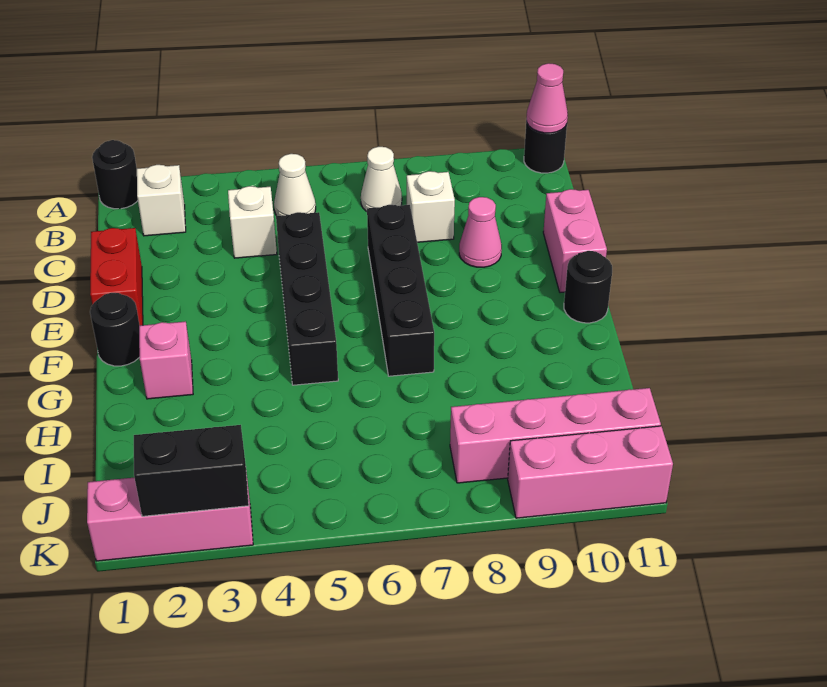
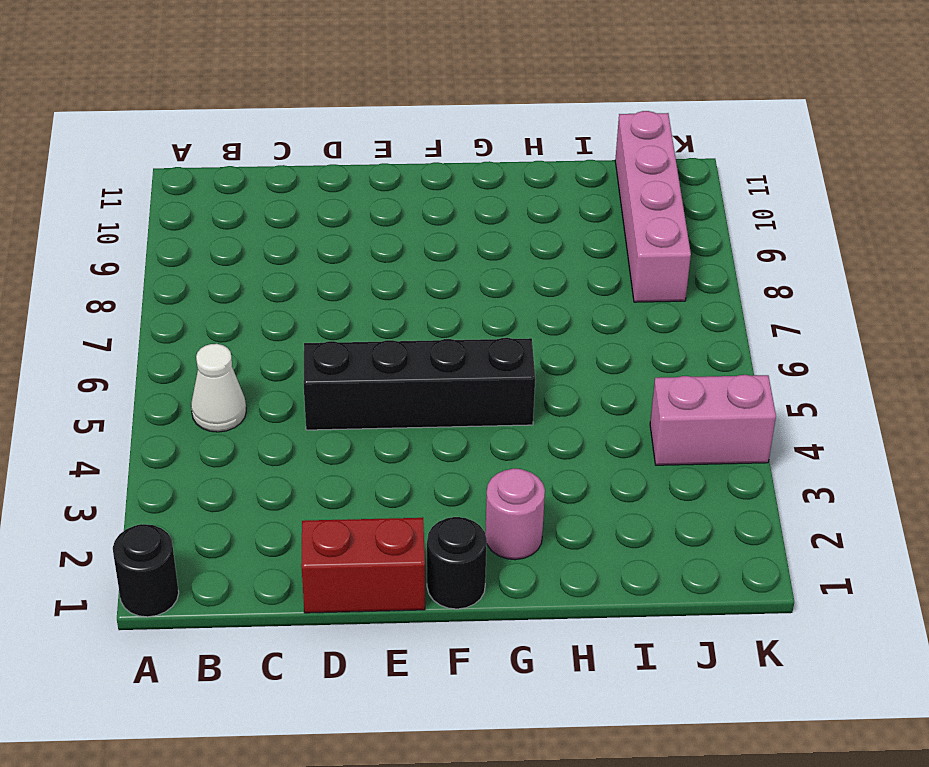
pink round brick G2 level 1 -> pink brick G2 level 1
pink brick J4:K4 level 1 -> pink brick D11:E11 level 1
none -> black round brick A11 level 1
none -> white brick B2 level 1
none -> white cone B7 level 1

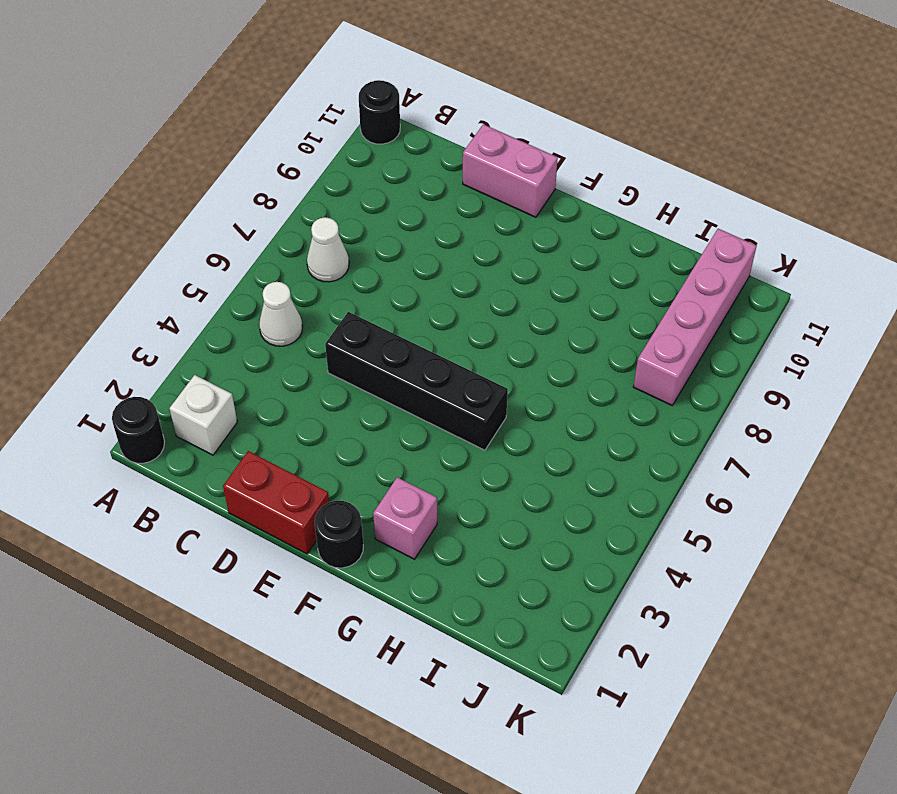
none -> white brick C4 level 1
none -> white brick C8 level 1
none -> black brick D7:G7 level 1

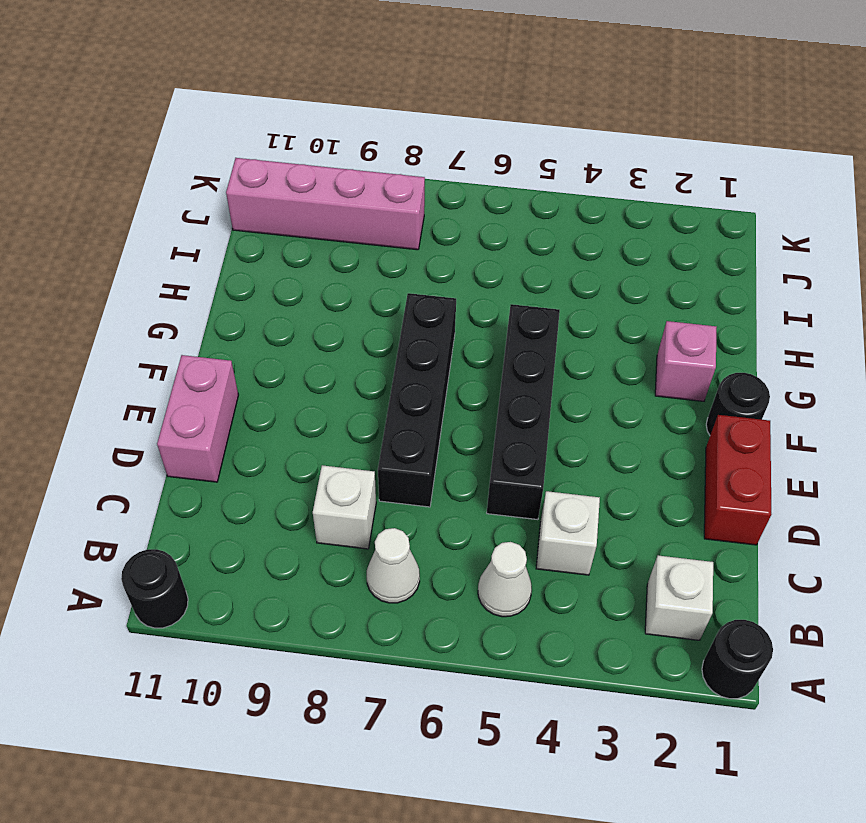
none -> pink cone D9 level 1
none -> black round brick F11 level 1
none -> pink brick K1:K3 level 1

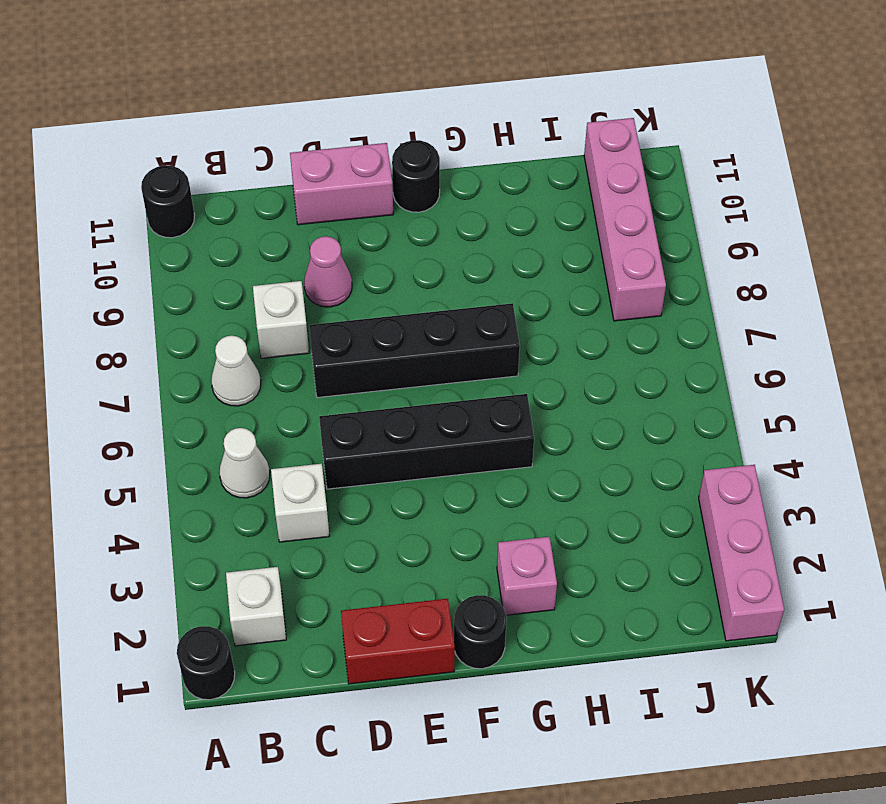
none -> pink brick K9:K11 level 1
none -> pink cone A11 level 2
none -> black brick K2:K3 level 2

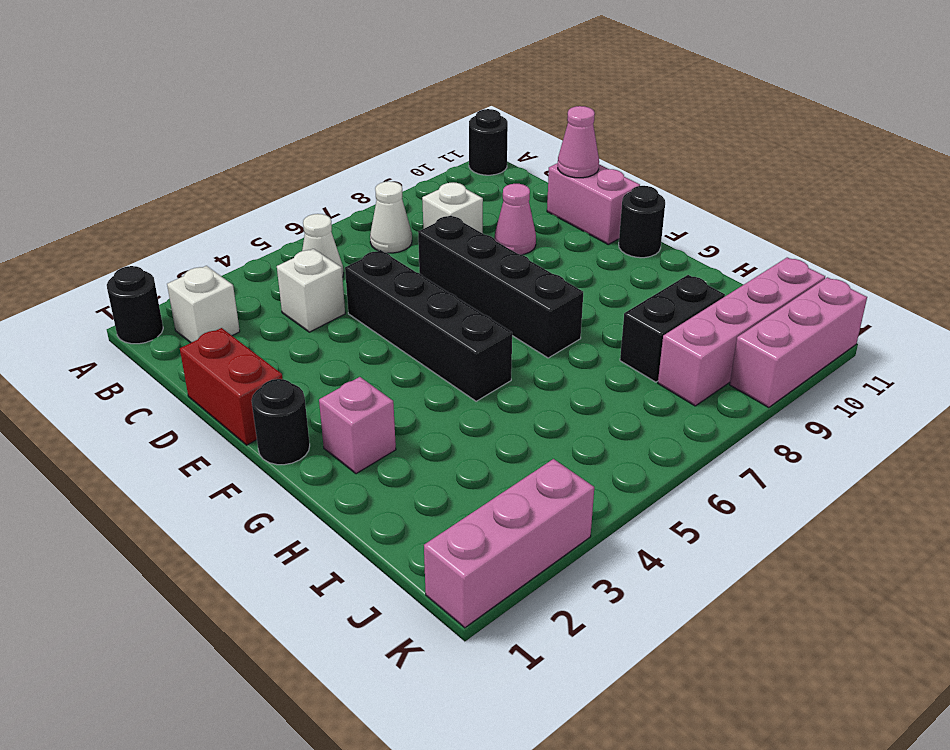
pink cone D11 level 2 -> pink cone A11 level 2
black brick I8:I9 level 1 -> black brick K2:K3 level 2

